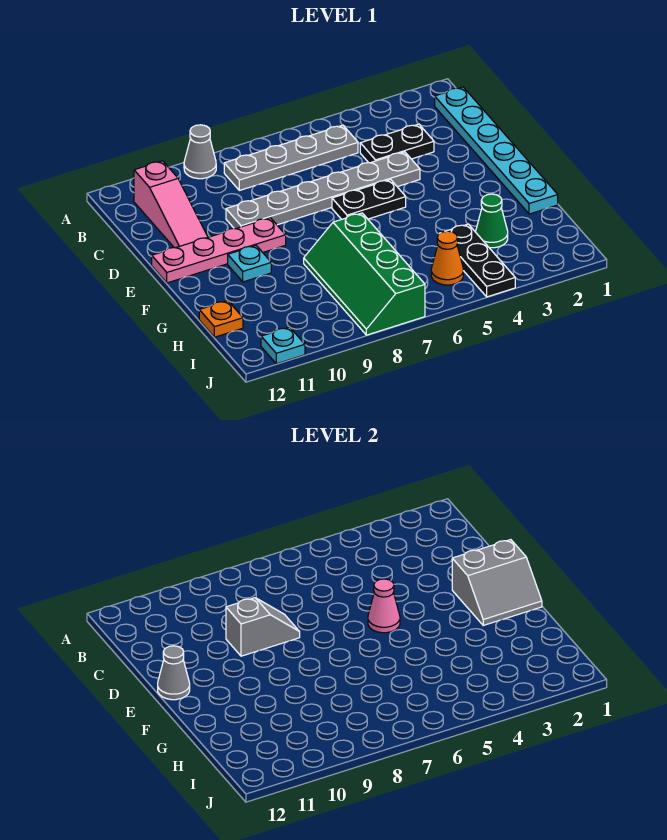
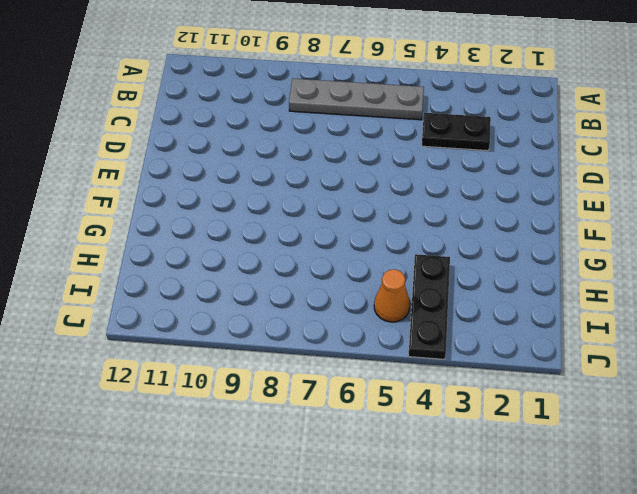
none -> grey cone A9 level 1
none -> cyan plate B1:G1 level 1
none -> pink slope B11:D11 level 1 top B

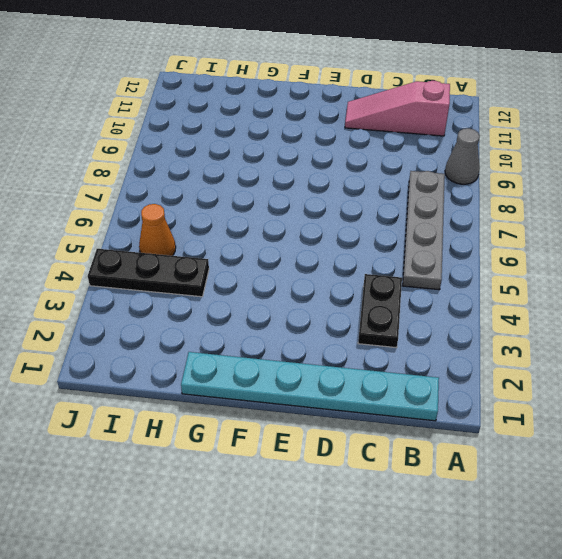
none -> grey plate D4:D9 level 1
none -> black plate E5:E6 level 1
none -> pink plate E9:E12 level 1

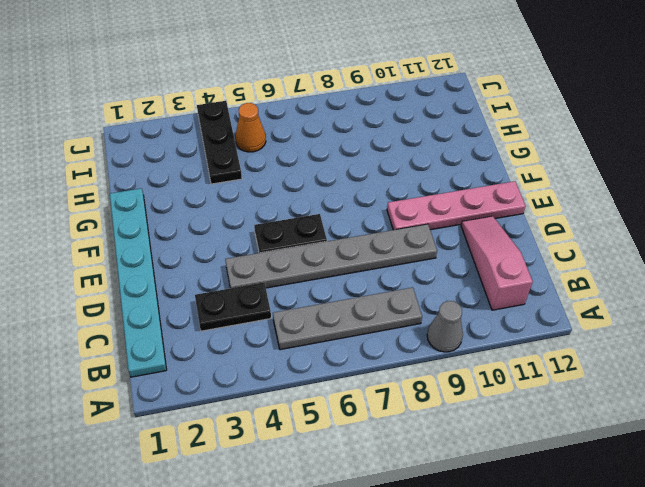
none -> cyan plate F10 level 1
none -> green slope G7:J8 level 1 top 7
none -> green cone H3 level 1

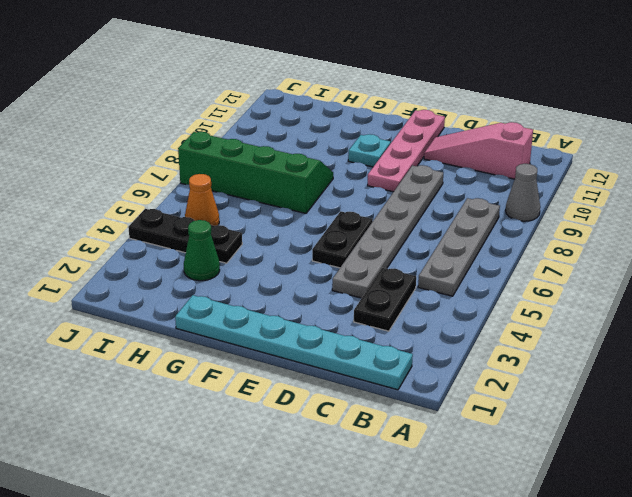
none -> orange plate H12 level 1
none -> cyan plate J11 level 1
none -> grey slope D8:D9 level 2 top 9

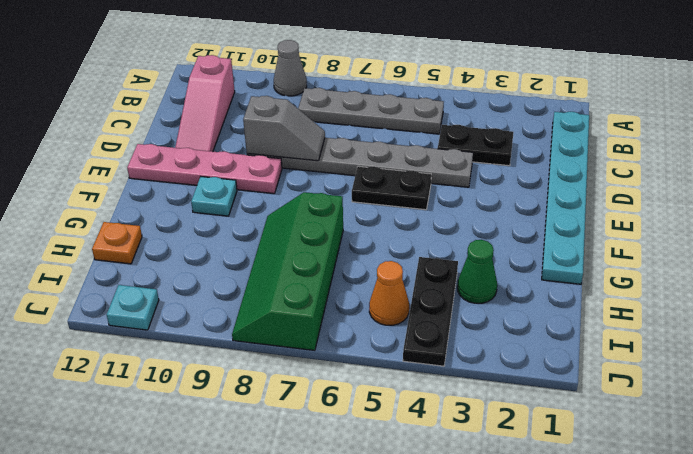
none -> grey slope E1:F2 level 2 top E
none -> pink cone E5 level 2
none -> grey cone E12 level 2

